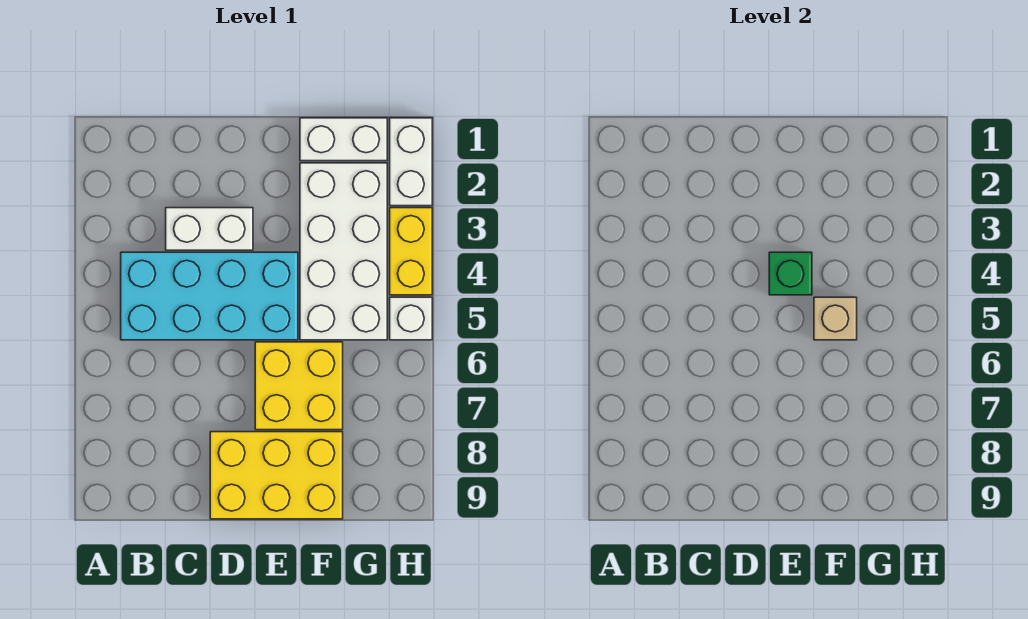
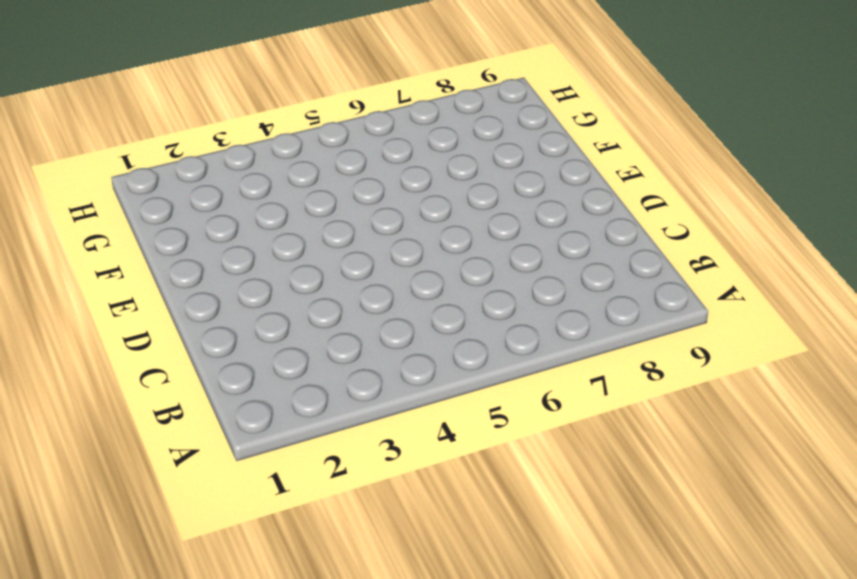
none -> cyan brick B4:E5 level 1
none -> white brick C3:D3 level 1

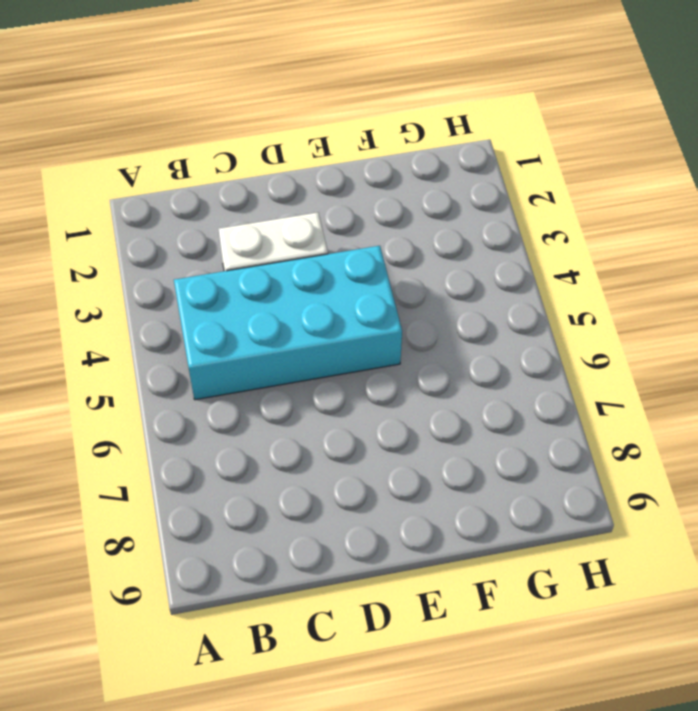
none -> yellow brick D8:F9 level 1
none -> yellow brick E6:F7 level 1

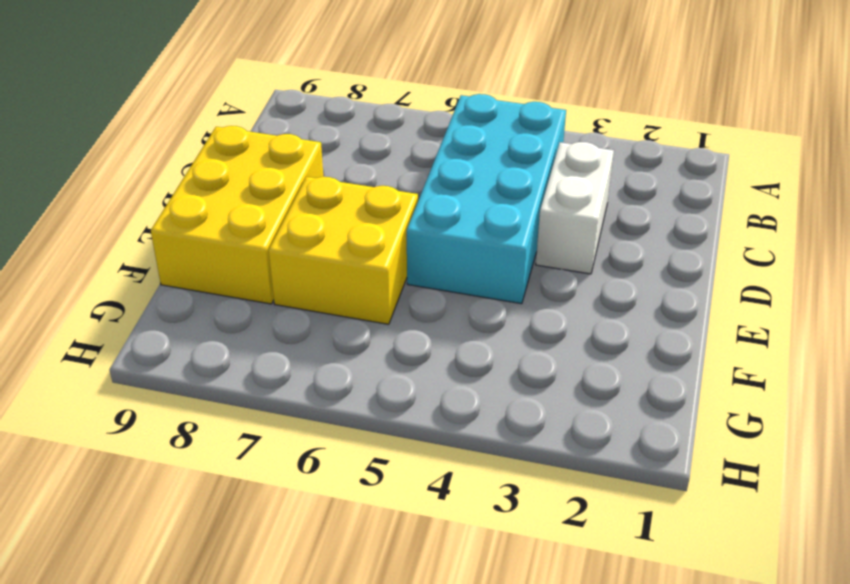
none -> white brick F1:G1 level 1
none -> white brick F2:G5 level 1

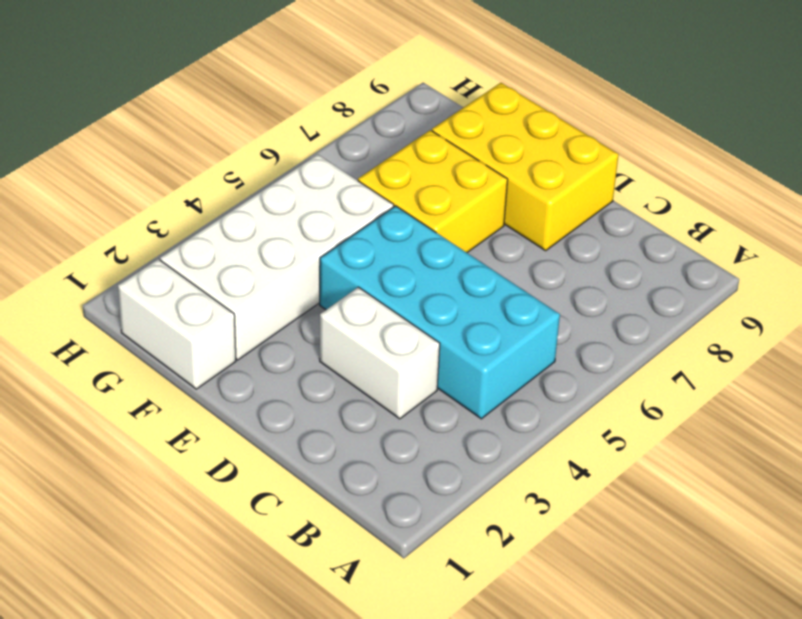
none -> white brick H1:H2 level 1
none -> yellow brick H3:H4 level 1

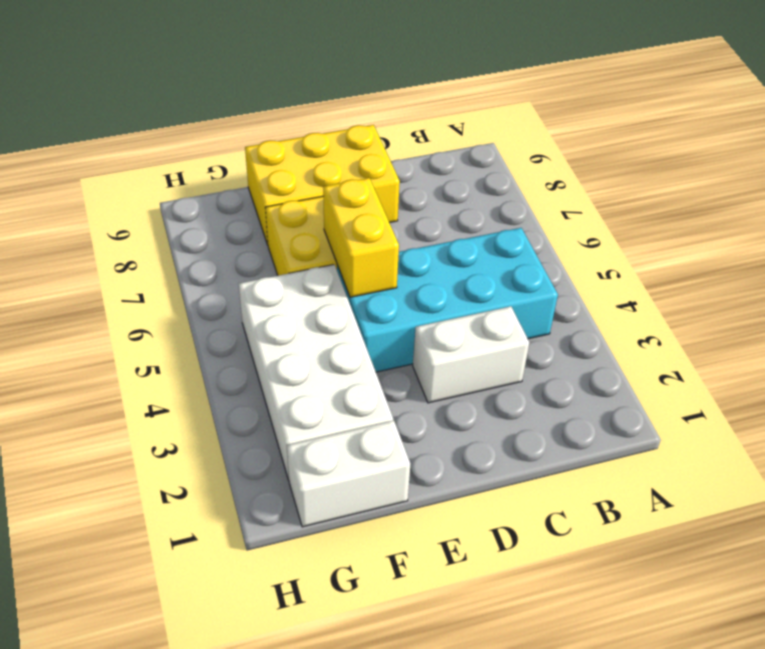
yellow brick E5:E6 level 2 -> yellow brick H3:H4 level 1
none -> white brick H1:H2 level 1
none -> white brick H5 level 1

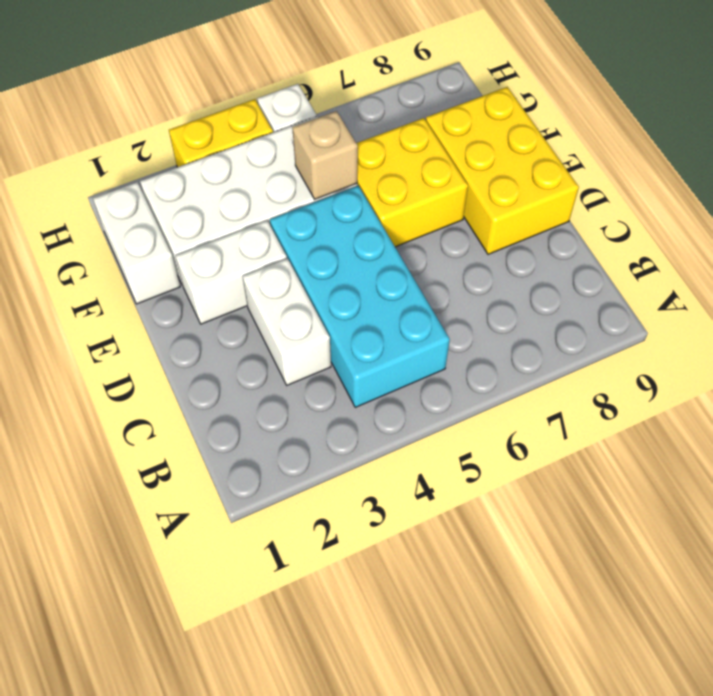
white brick E2:E3 level 1 -> white brick H1:H2 level 1
none -> green brick E4 level 2

